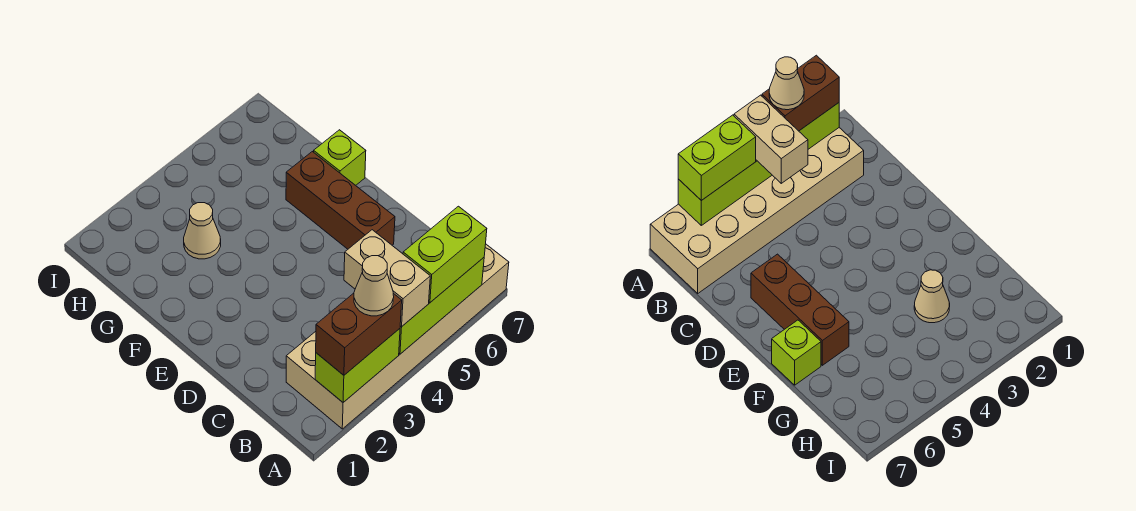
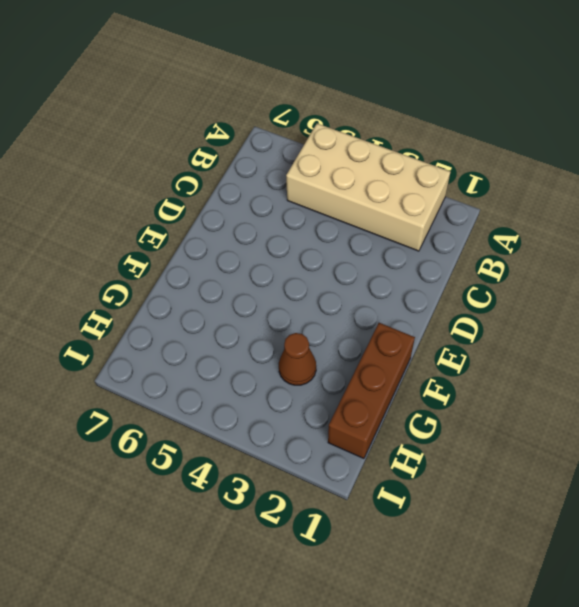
tan brick A2:B5 level 1 -> tan brick A2:B7 level 1
brown brick F1:H1 level 1 -> brown brick D6:F6 level 1
brown cone G3 level 1 -> tan cone G3 level 1
none -> lime brick F7 level 1
none -> lime brick A2:A3 level 2

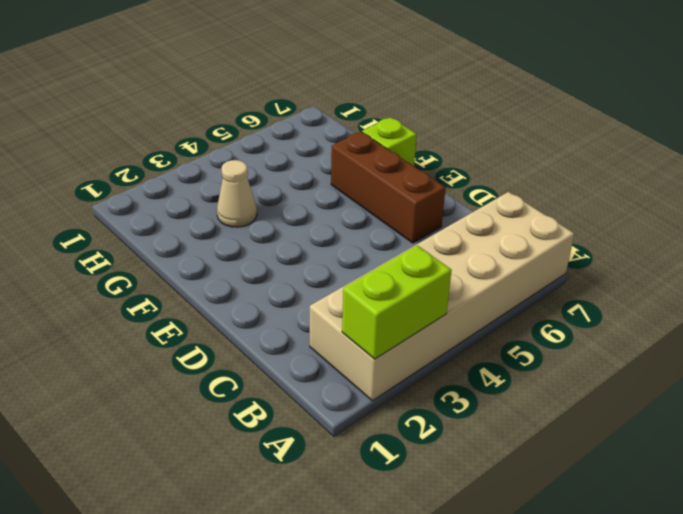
none -> lime brick A4:A6 level 2
none -> brown brick A2:A3 level 3

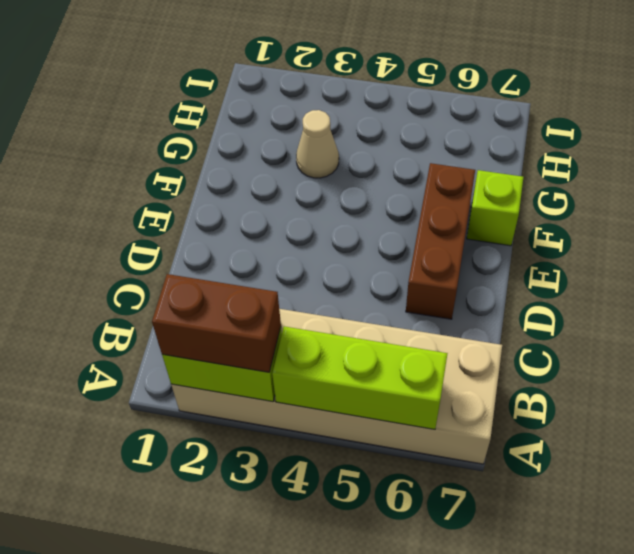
none -> tan brick A4:B4 level 3
none -> lime brick A5:A6 level 3

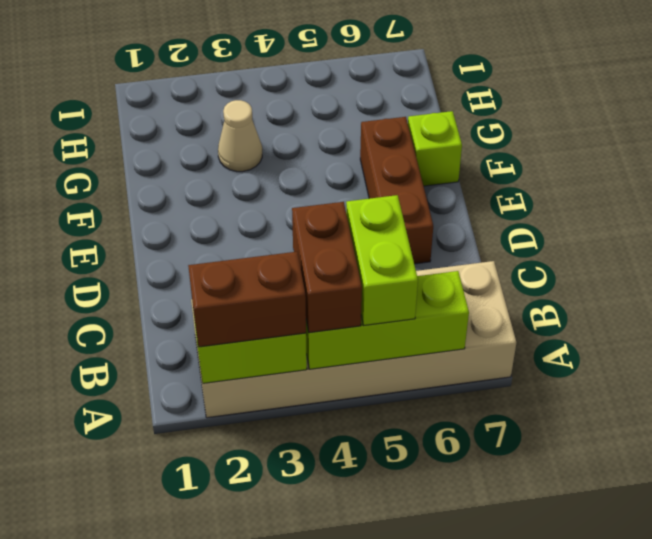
brown brick A4:B4 level 3 -> tan brick A4:B4 level 3
lime brick A5:B5 level 3 -> lime brick A5:A6 level 3
none -> tan cone A3 level 4

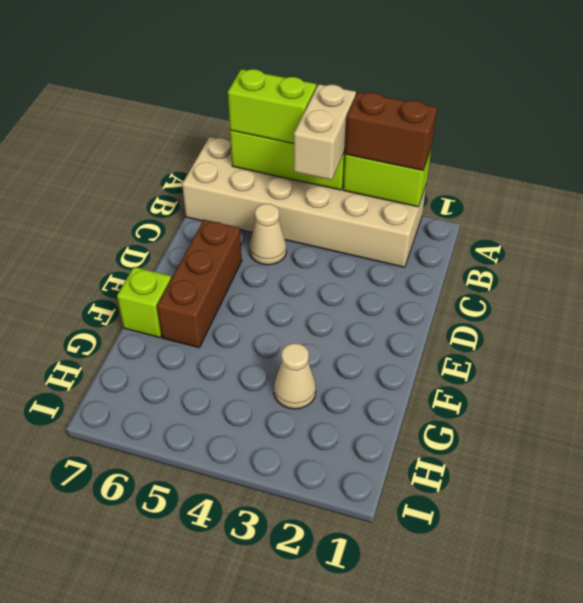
tan cone C5 level 1 -> tan cone A3 level 4

